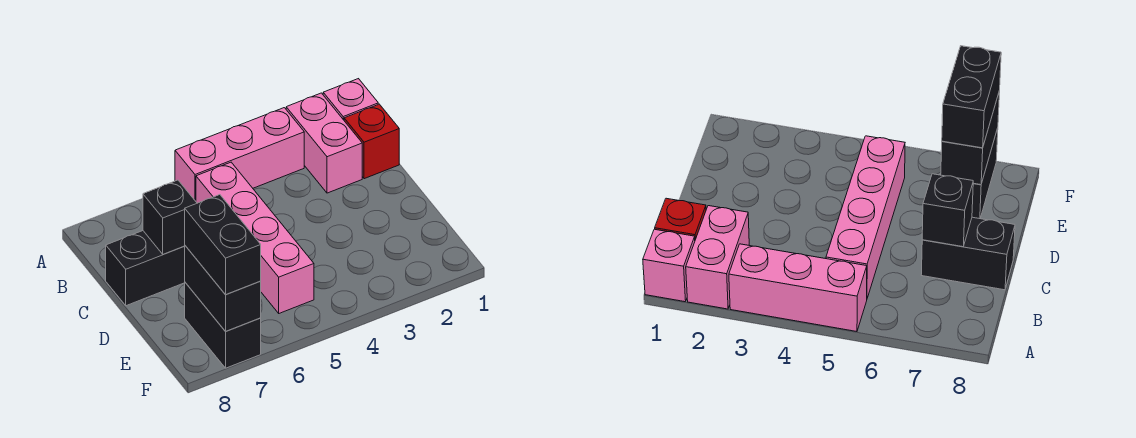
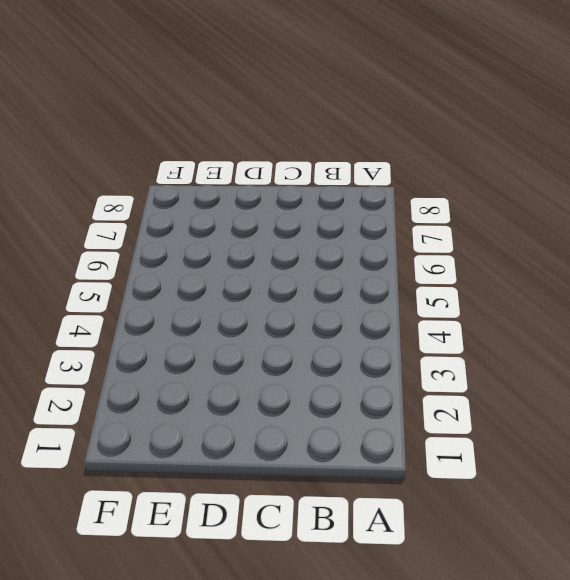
none -> pink brick A1 level 1
none -> pink brick A2:B2 level 1

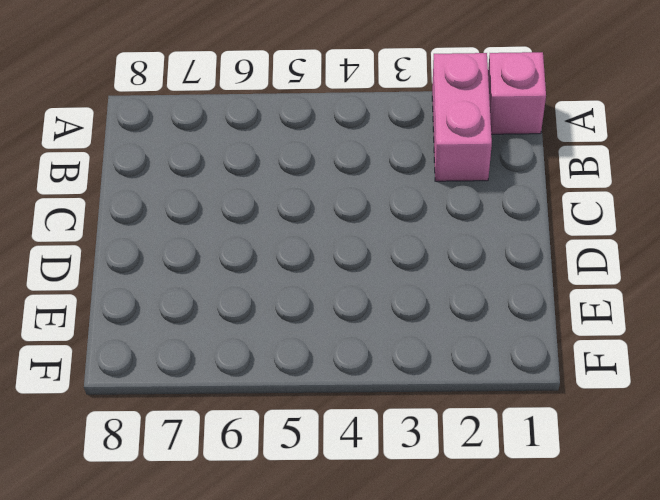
none -> pink brick A3:A5 level 1
none -> red brick B1 level 1

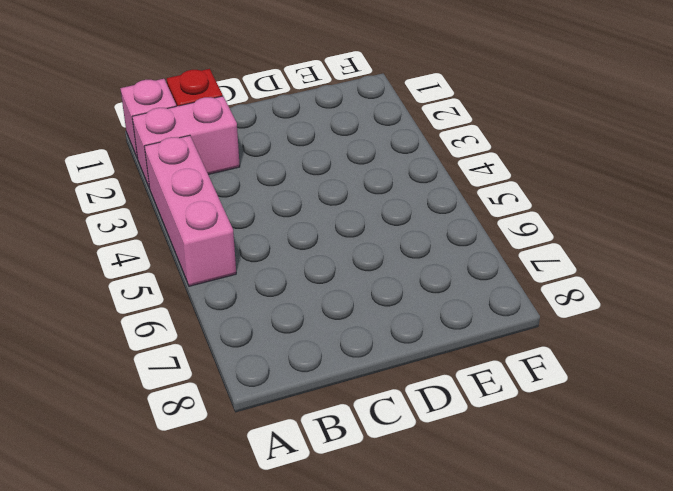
none -> pink brick B5:E5 level 1
none -> black brick C7:C8 level 1

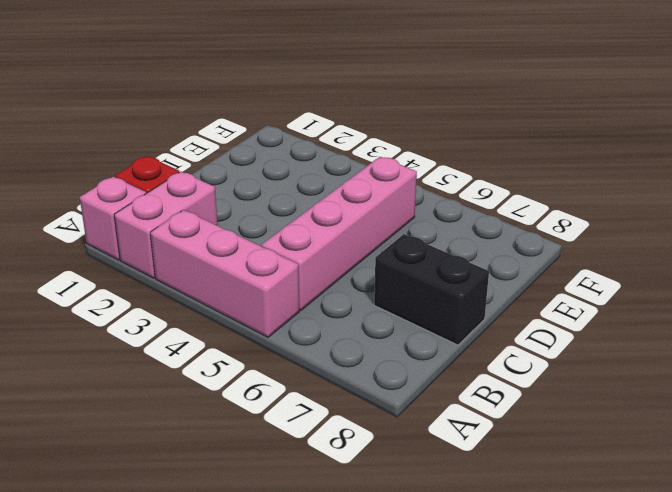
none -> black brick E7:F7 level 1
none -> black brick C7 level 2

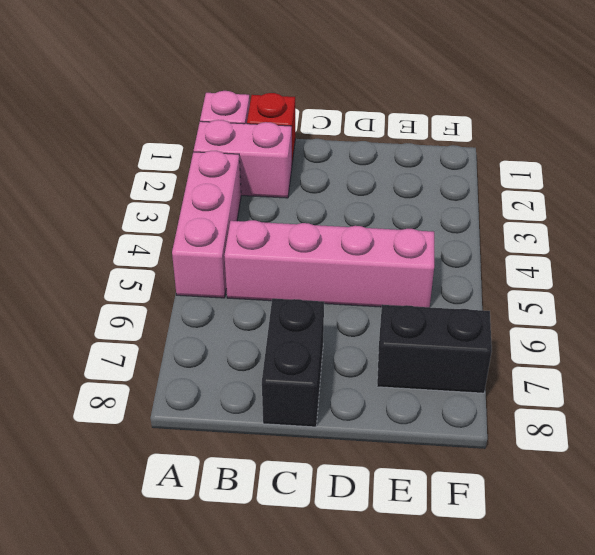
none -> black brick C7 level 2
none -> black brick E7:F7 level 2

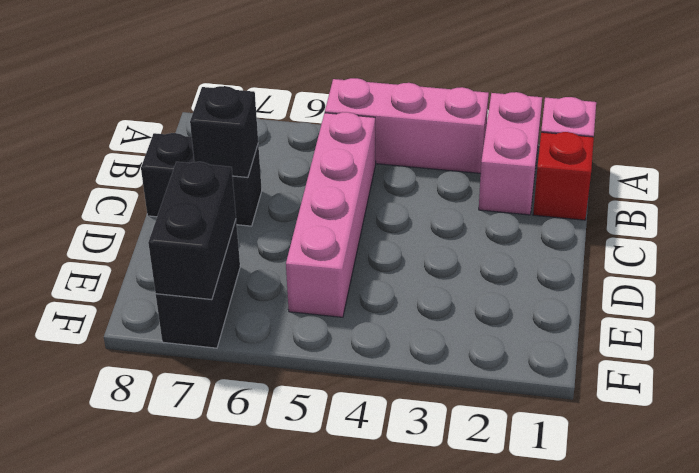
none -> black brick E7:F7 level 3

